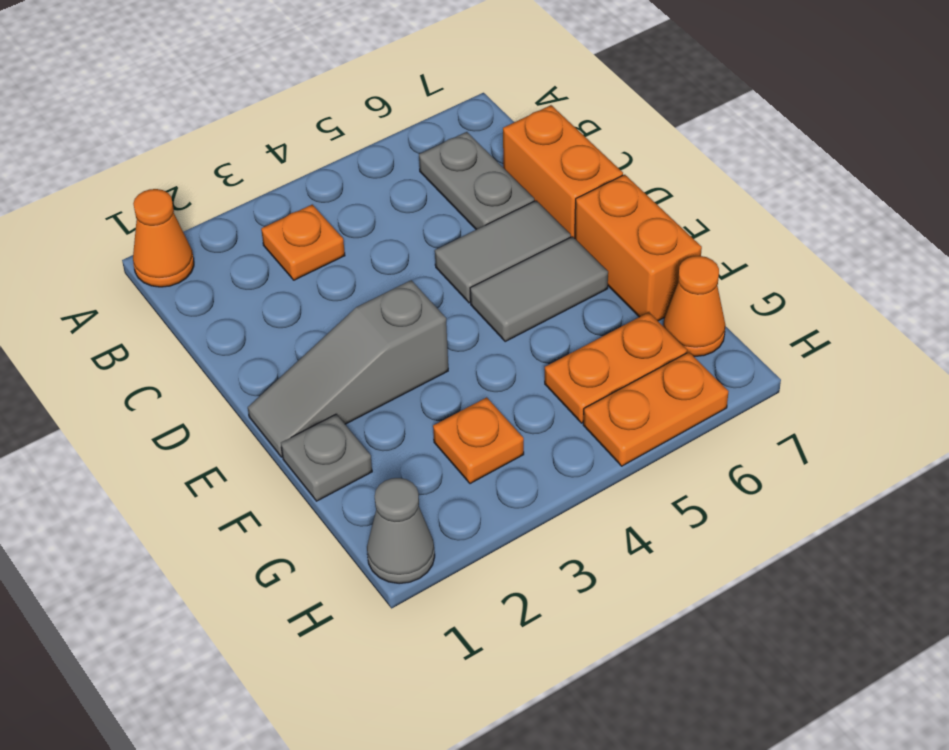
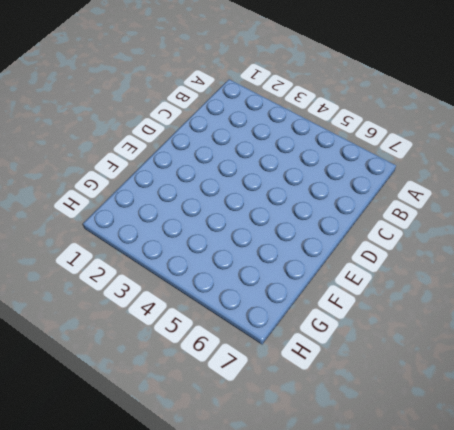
none -> orange cone A1 level 1
none -> orange plate B3 level 1
none -> grey plate B6:C6 level 1

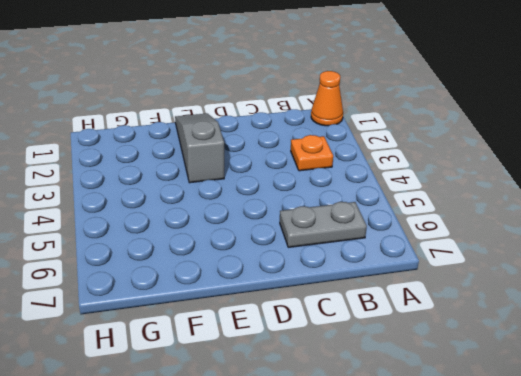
none -> orange brick C7:D7 level 1
none -> grey tile D5:D6 level 1
none -> grey tile E5:E6 level 1

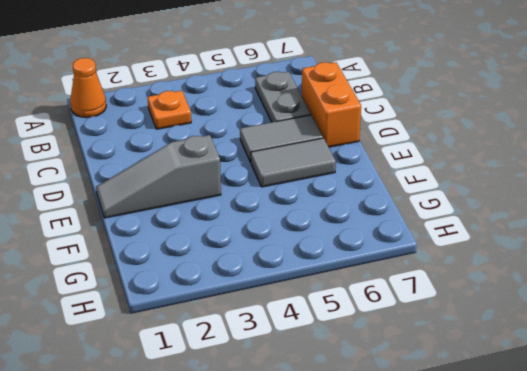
none -> orange brick E7:F7 level 1
none -> grey plate F1 level 1
none -> orange plate G3 level 1

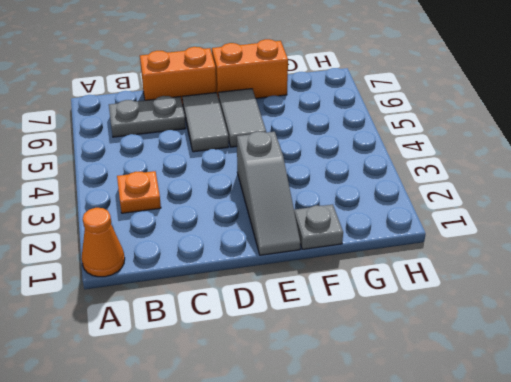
none -> orange plate G3 level 1
none -> orange plate G5:G6 level 1
none -> orange cone G7 level 1

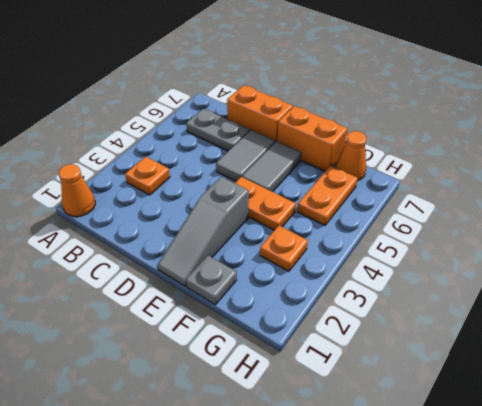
orange plate E4:F4 level 1 -> orange plate H5:H6 level 1
none -> grey cone H1 level 1

